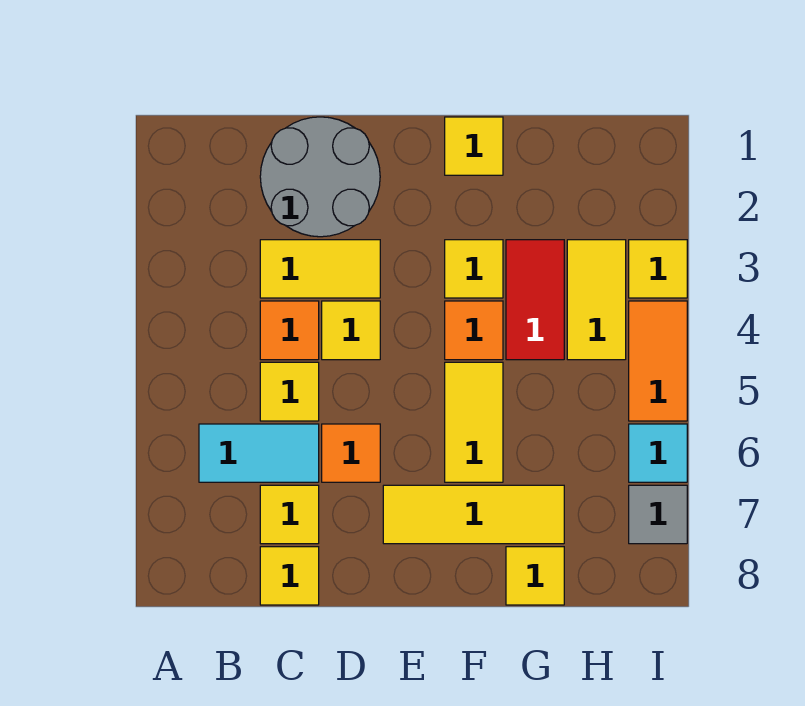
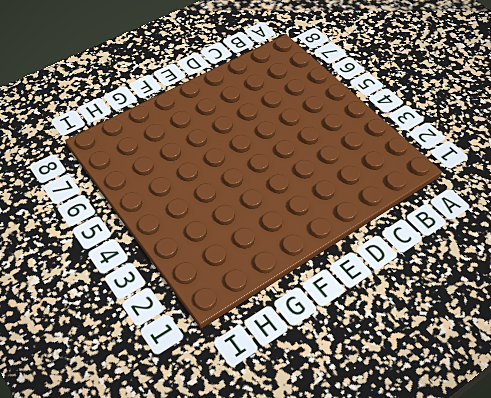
none -> cyan tile B6:C6 level 1
none -> grey round brick C1:D2 level 1
none -> yellow tile C3:D3 level 1

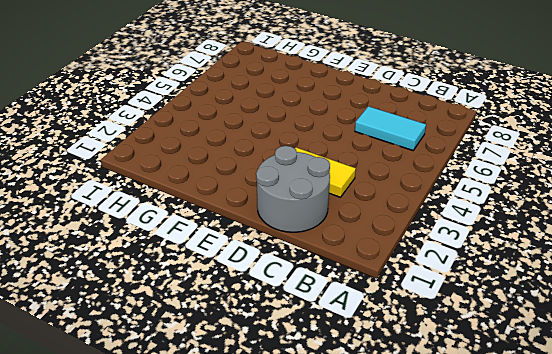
none -> orange tile C4 level 1
none -> yellow tile C5 level 1
none -> yellow tile C7 level 1

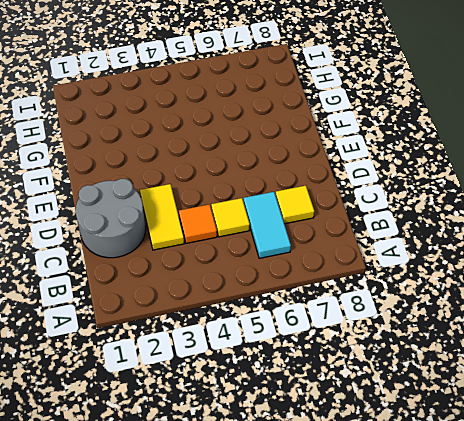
none -> yellow tile C8 level 1
none -> yellow tile D4 level 1
none -> orange tile D6 level 1

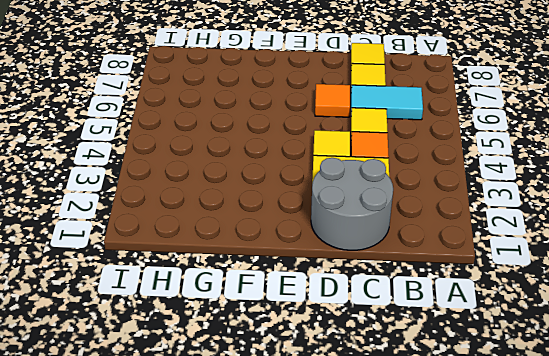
none -> yellow tile E7:G7 level 1
none -> yellow tile F1 level 1
none -> yellow tile F3 level 1

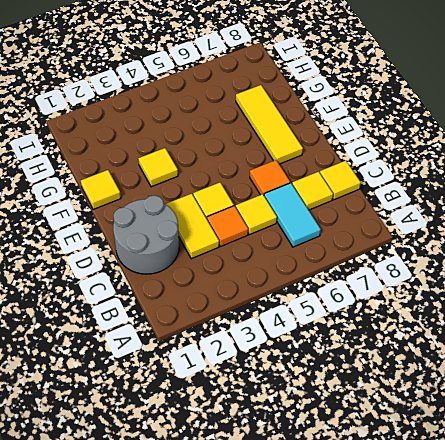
none -> orange tile F4 level 1
none -> yellow tile F5:F6 level 1
none -> red tile G3:G4 level 1

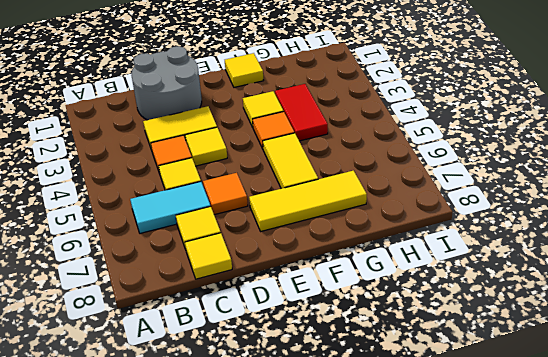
none -> yellow tile G8 level 1
none -> yellow tile H3:H4 level 1
none -> yellow tile I3 level 1

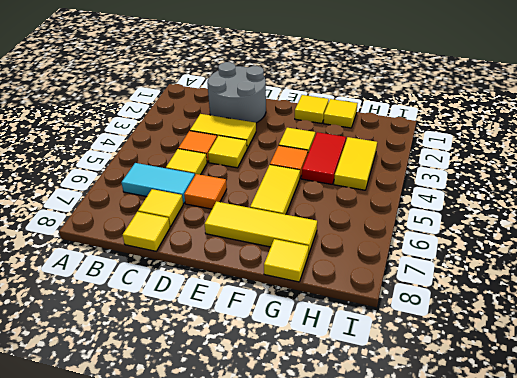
yellow tile G1 level 1 -> yellow tile I3 level 1
none -> orange tile I4:I5 level 1
none -> cyan tile I6 level 1
none -> grey tile I7 level 1

